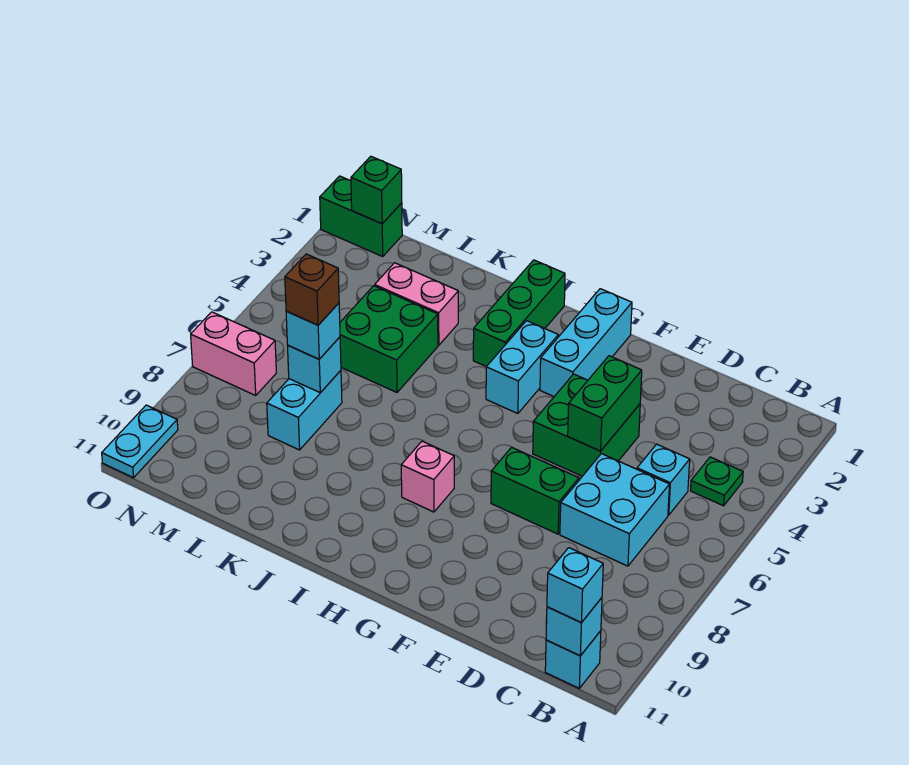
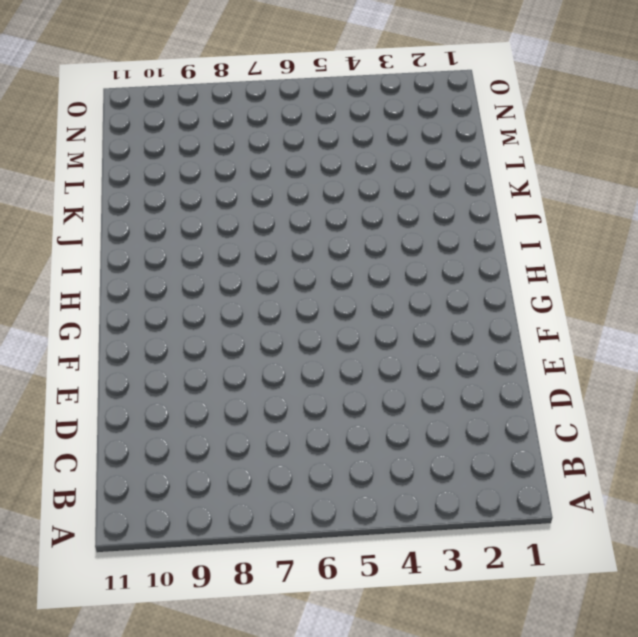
none -> green plate B4 level 1
none -> cyan brick B11 level 1
none -> cyan brick C5 level 1

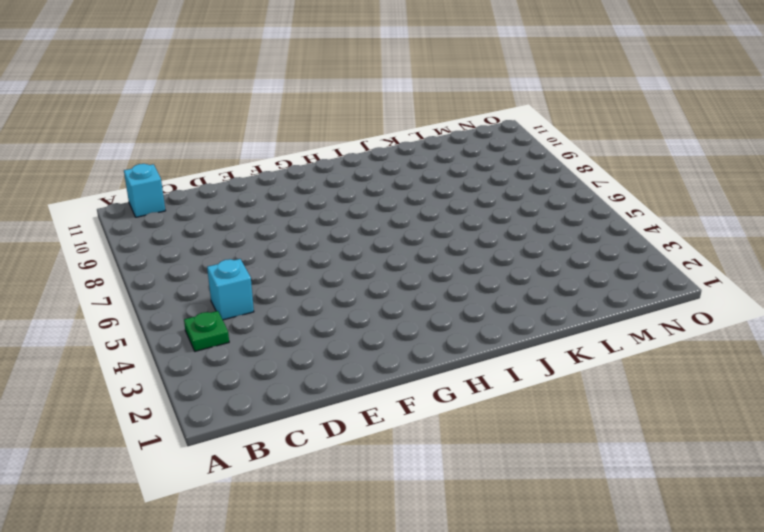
none -> cyan brick C6:D7 level 1
none -> green brick E4:F5 level 1
none -> green brick E7:F7 level 1

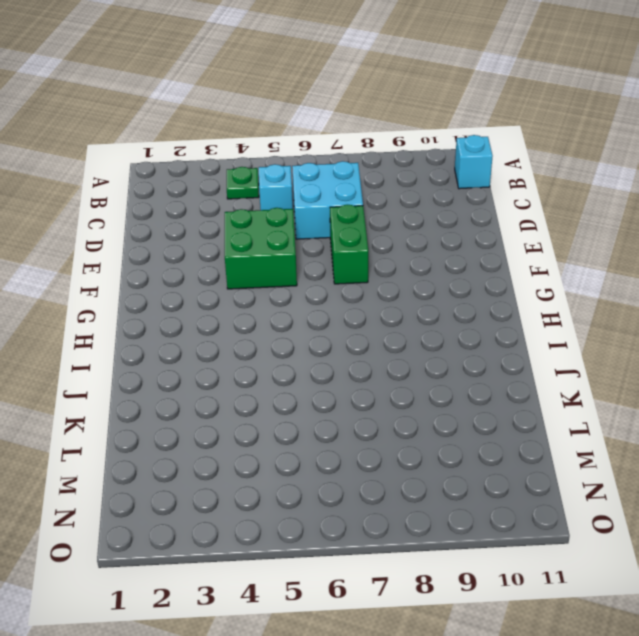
none -> cyan brick G1:G3 level 1
none -> cyan brick H3:H4 level 1
none -> pink brick H8 level 1

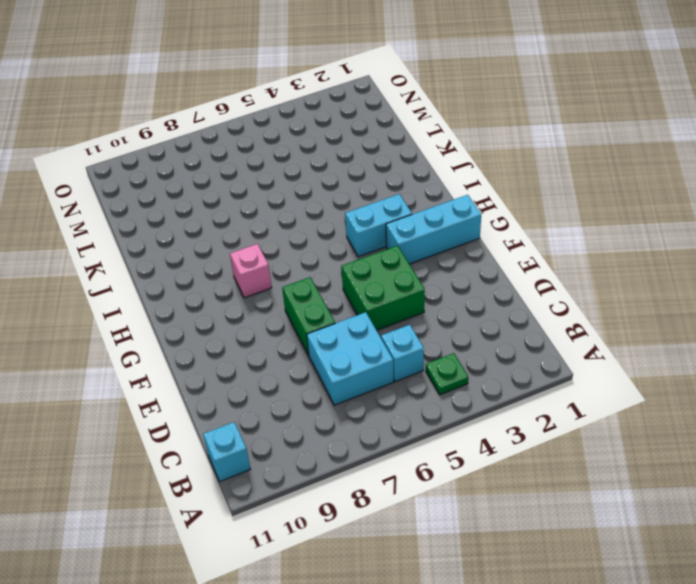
none -> green brick I1:I3 level 1
none -> pink brick K3:L3 level 1
none -> green brick K4:L5 level 1

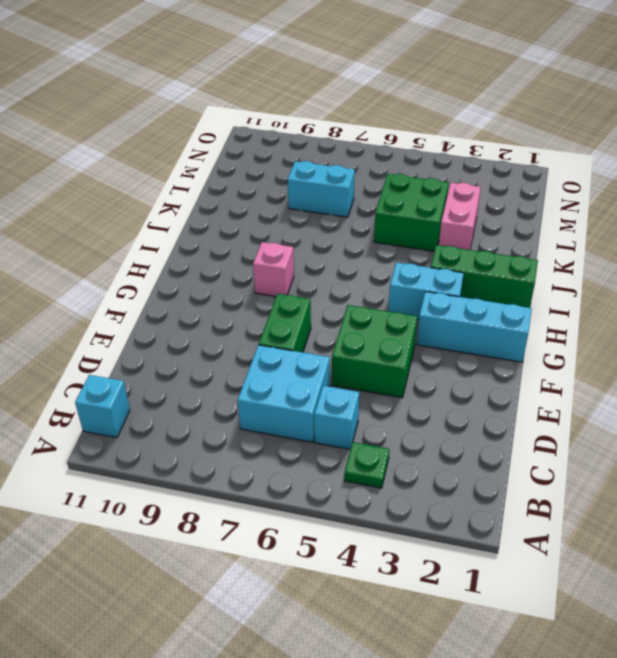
none -> green brick N1:O1 level 1
none -> pink brick N7:O7 level 1
none -> cyan plate O10:O11 level 1

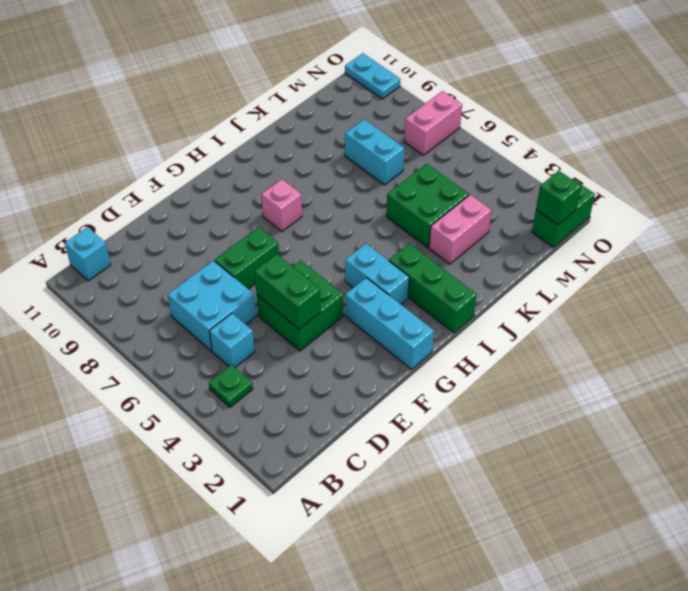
none -> cyan brick B11 level 2
none -> cyan brick L7 level 2
none -> cyan brick B11 level 3

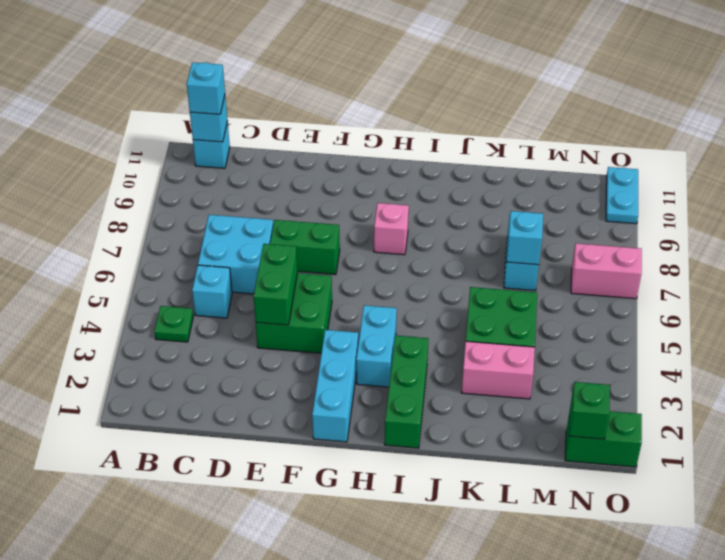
none -> cyan brick L7 level 3
none -> brown brick L7 level 4

